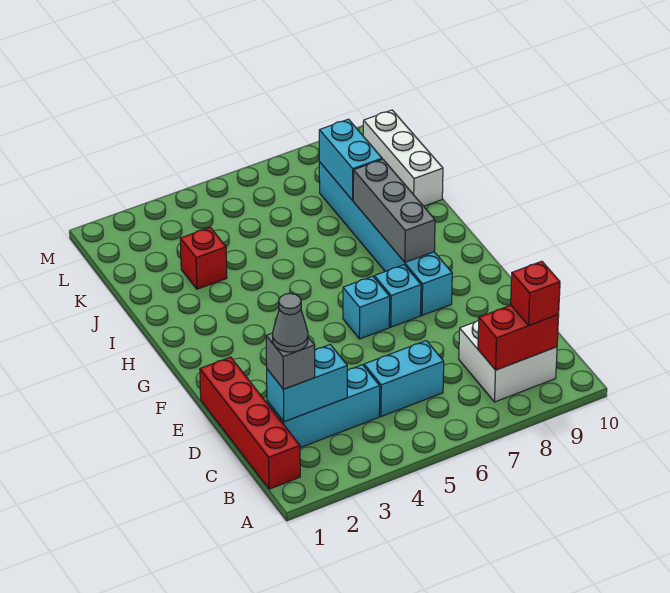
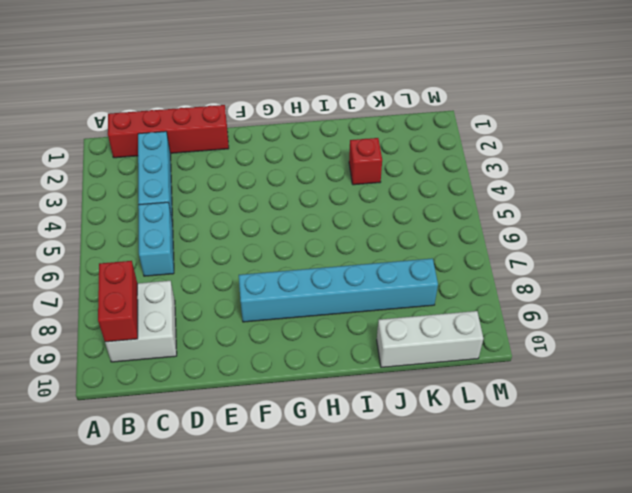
none -> cyan brick F6 level 1
none -> cyan brick F7 level 1
none -> cyan brick C2:C3 level 2

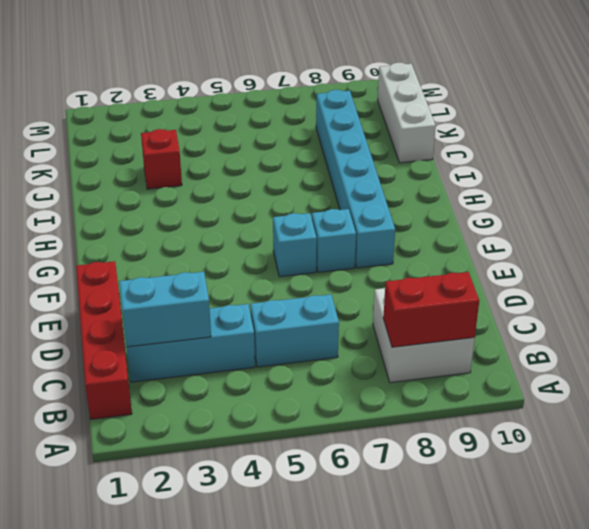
none -> grey brick G8:I8 level 2
none -> cyan brick J8:K8 level 2
none -> red brick B9 level 3

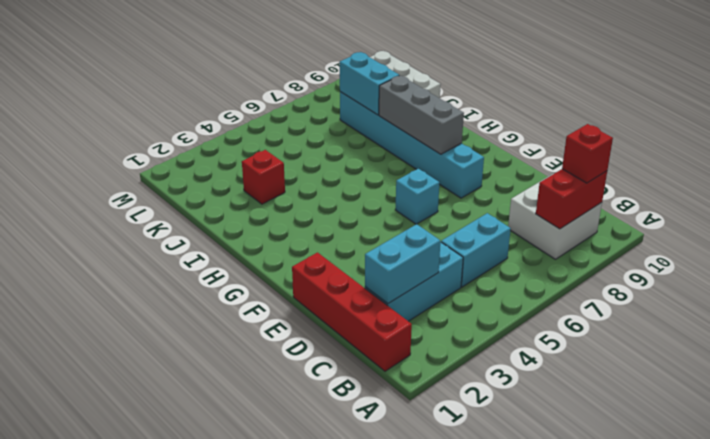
none -> cyan brick F7 level 1
none -> grey brick C2 level 3
none -> grey cone C2 level 4

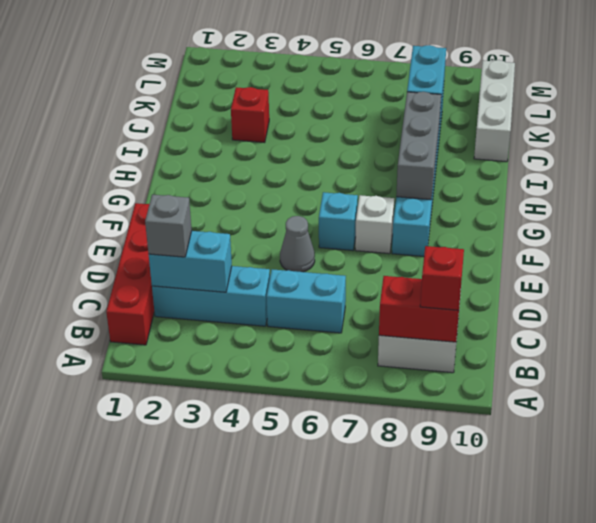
grey cone E5 level 1 -> grey cone C2 level 4
white brick F7 level 1 -> cyan brick F7 level 1

